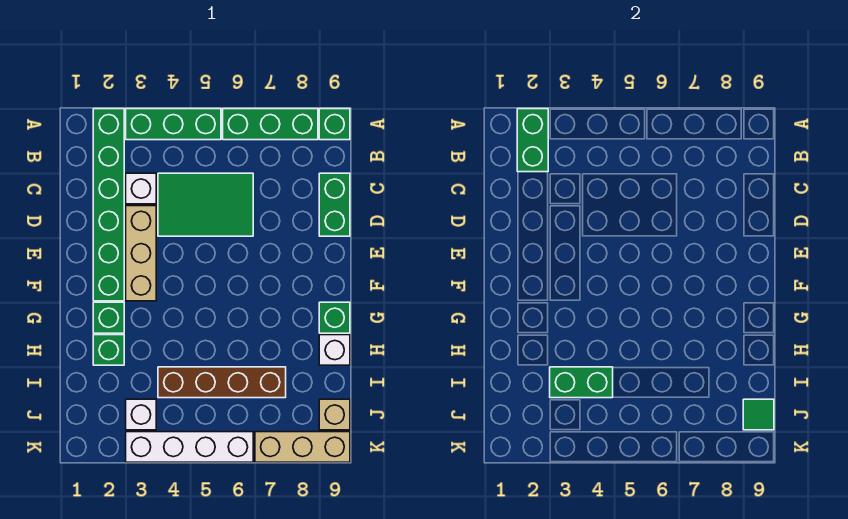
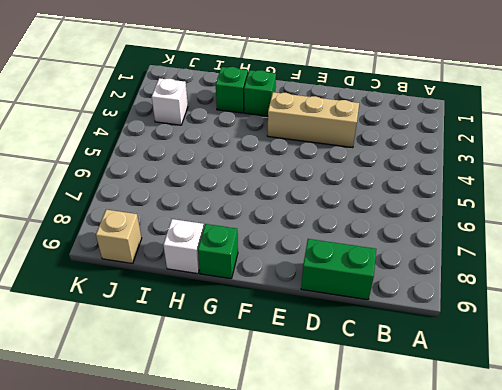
none -> green brick A2:F2 level 1
none -> green brick A3:A5 level 1
none -> green brick A6:A8 level 1

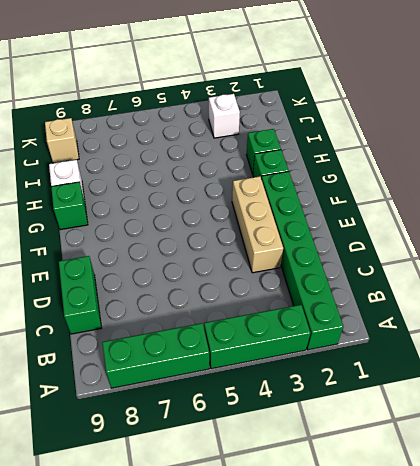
none -> green brick A9 level 1
none -> white brick C3 level 1
none -> green tile C4:D6 level 1

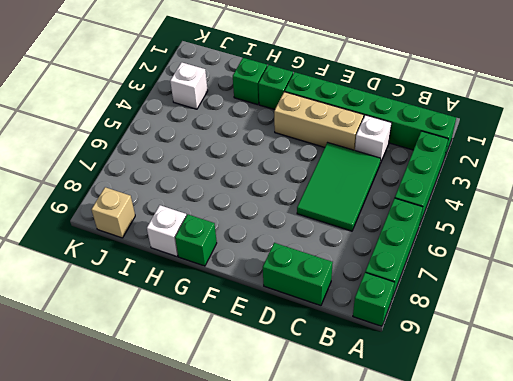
none -> brown brick I4:I7 level 1
none -> white brick K3:K6 level 1
none -> tan brick K7:K9 level 1

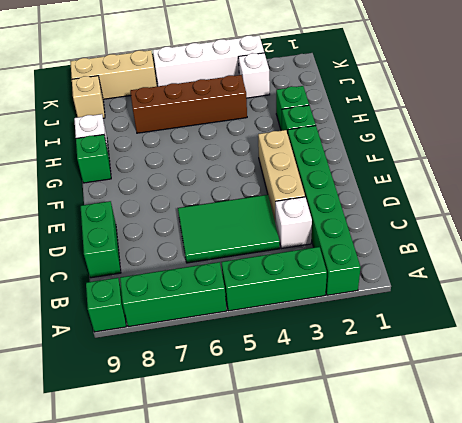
none -> green brick A2:B2 level 2
none -> green brick I3:I4 level 2
none -> green tile J9 level 2

